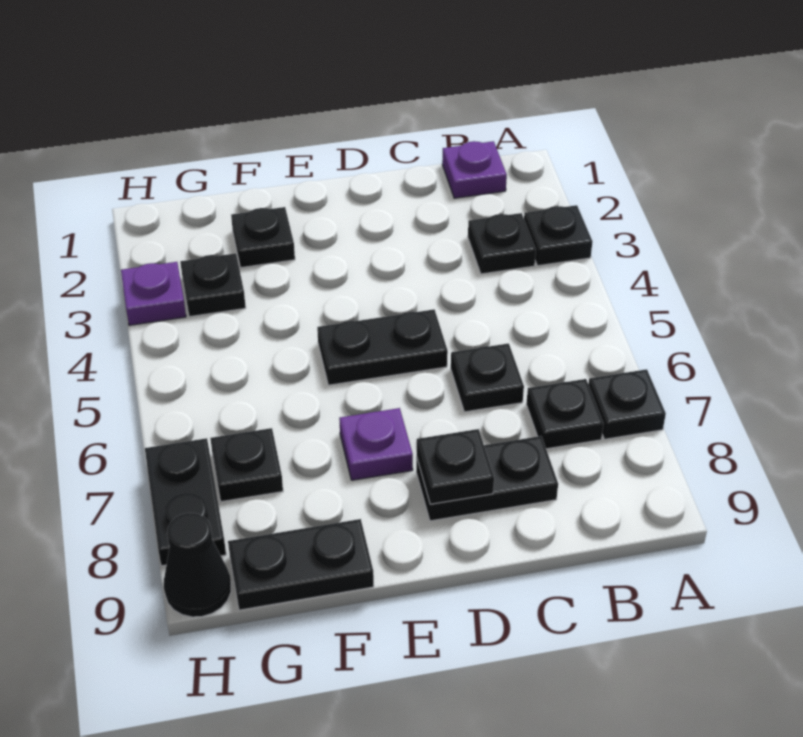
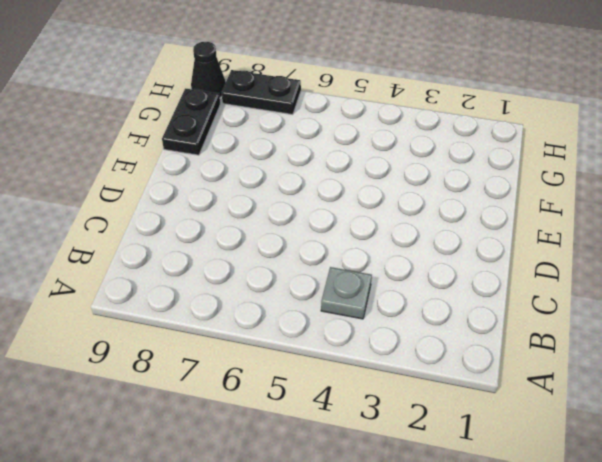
grey plate B4 level 1 -> none
none -> black plate A3 level 1
none -> black plate A7 level 1
none -> purple plate B1 level 1

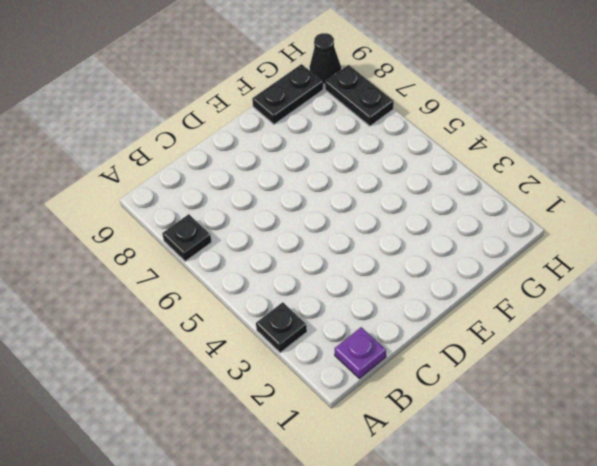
none -> black plate B3 level 1
none -> black plate B7 level 1
none -> black plate C6 level 1

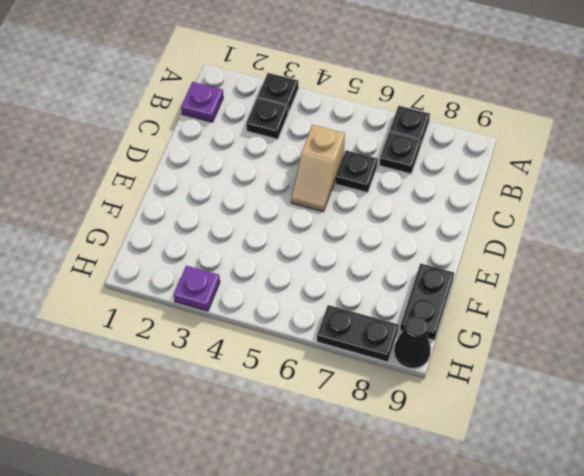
tan slope C5:D5 level 1 top C -> black plate D5:E5 level 1
none -> black plate C8:D8 level 1
none -> purple plate E7 level 1
none -> black plate F2 level 1

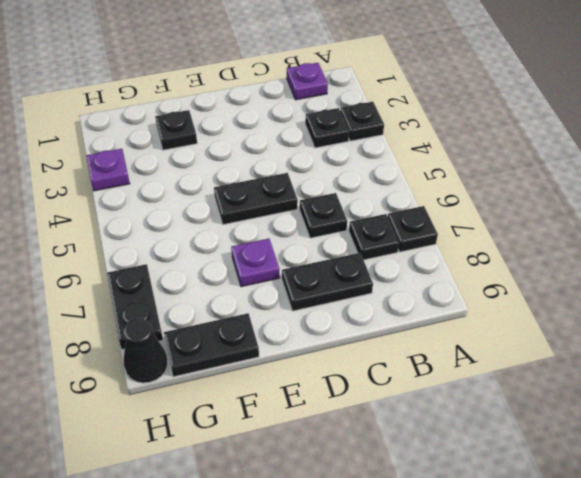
none -> black plate G3 level 1
none -> black plate G7 level 1
none -> black plate D8 level 2

